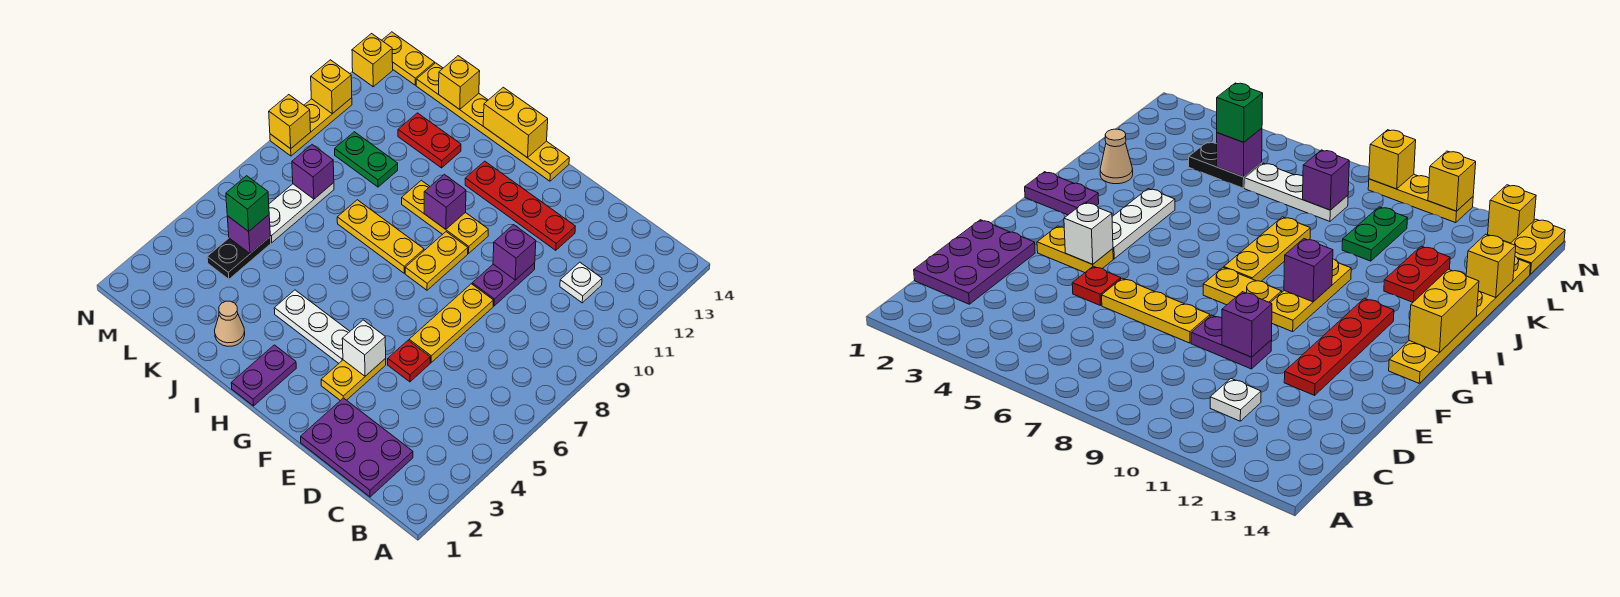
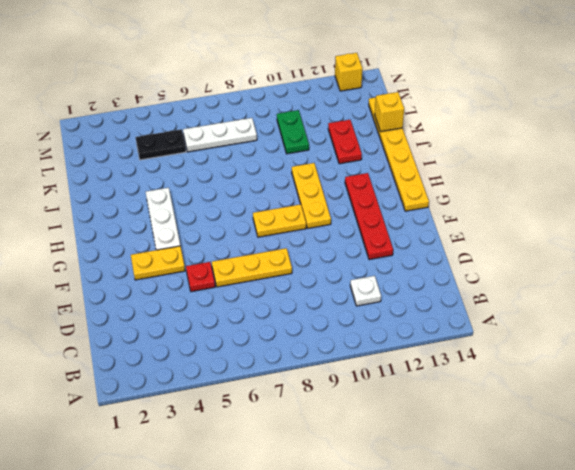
none -> purple plate C1:E2 level 1
none -> purple plate E9:E10 level 1
none -> purple plate H1:H2 level 1
none -> yellow plate H8:J8 level 1

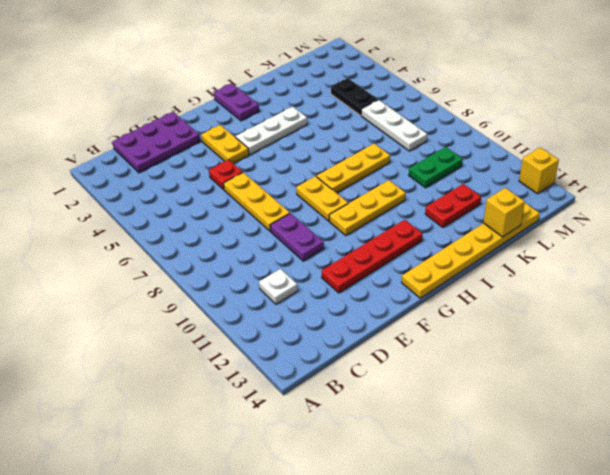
none -> tan cone J2 level 1
none -> yellow plate M14:N14 level 1
none -> yellow plate N9:N11 level 1
none -> purple brick E10 level 2

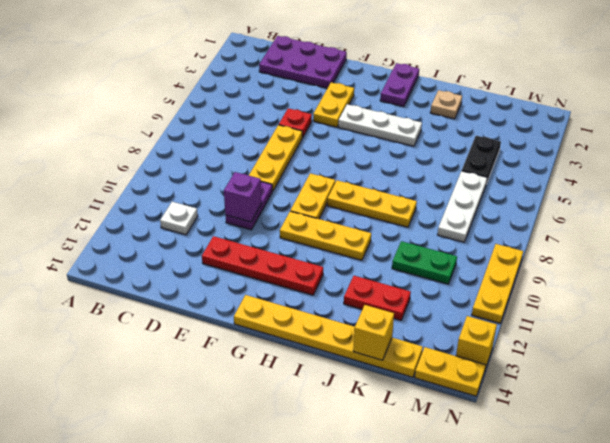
tan plate J2 level 1 -> tan cone J2 level 1
none -> white brick F4 level 2
none -> purple brick H10 level 2
none -> yellow brick H14:I14 level 2
none -> purple brick L5 level 2

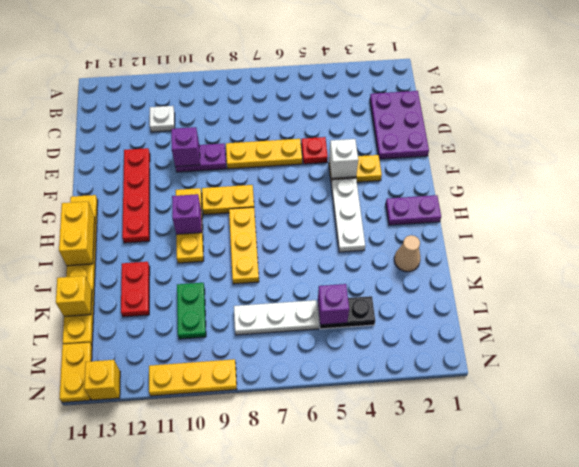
none -> purple brick L8 level 2
none -> yellow brick N9 level 2
none -> yellow brick N11 level 2
none -> green brick L5 level 3

